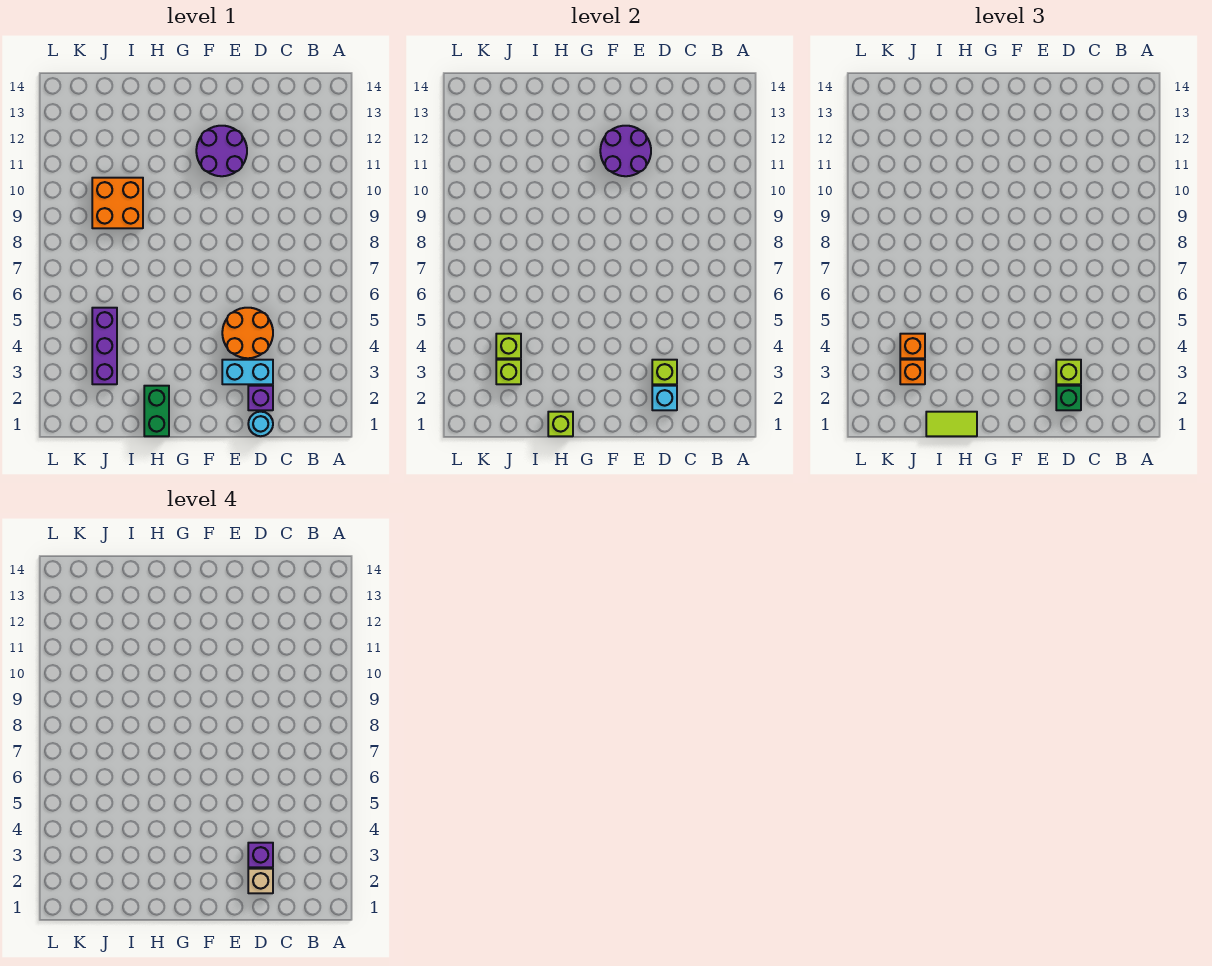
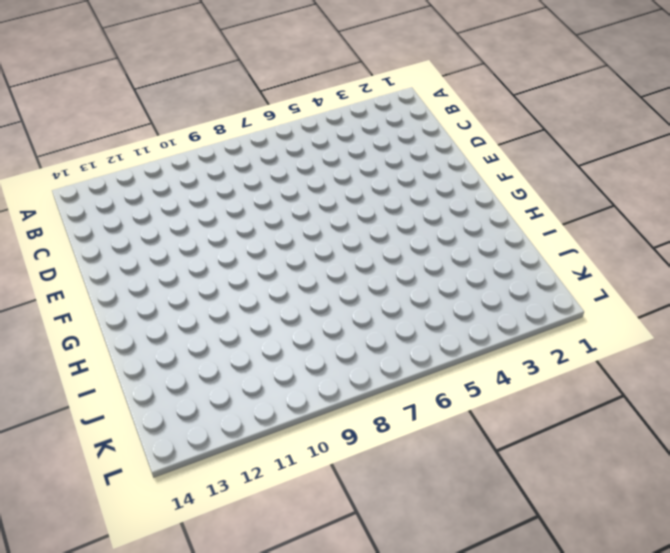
none -> cyan round brick D1 level 1
none -> purple brick D2 level 1
none -> cyan brick D3:E3 level 1

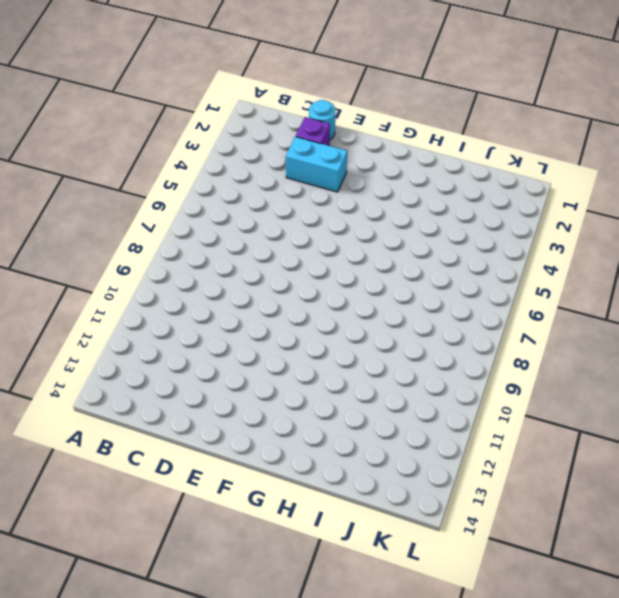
none -> orange round brick D4:E5 level 1
none -> purple round brick E11:F12 level 1
none -> green brick H1:H2 level 1

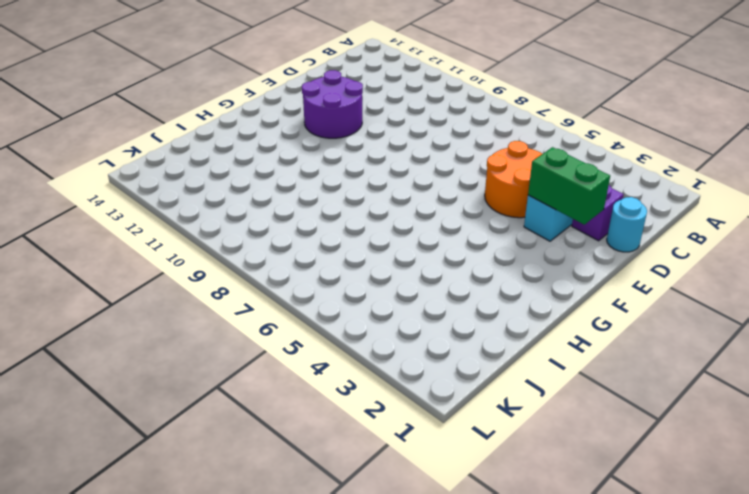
green brick E2:E3 level 2 -> green brick H1:H2 level 1
none -> orange brick I9:J10 level 1
none -> purple brick J3:J5 level 1
none -> cyan brick D2 level 2

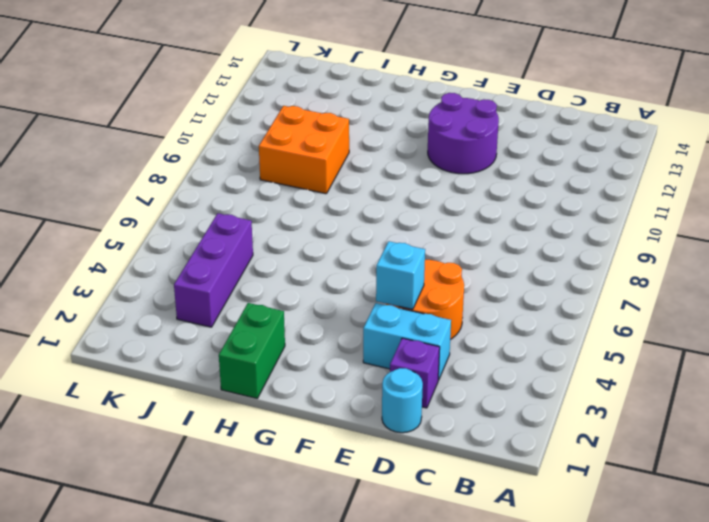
cyan brick E4 level 2 -> cyan brick D2 level 2
none -> lime brick D3 level 2
none -> purple round brick E11:F12 level 2
none -> lime brick H1 level 2

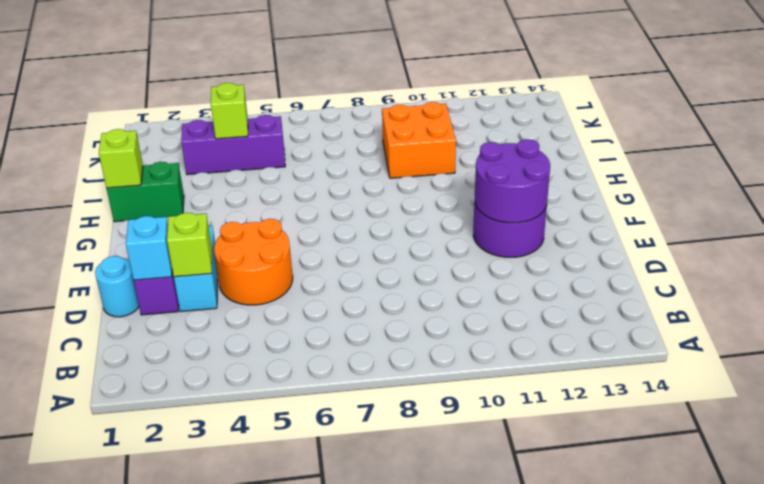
none -> lime brick J3 level 2
none -> green brick D2 level 3
none -> lime brick D3 level 3

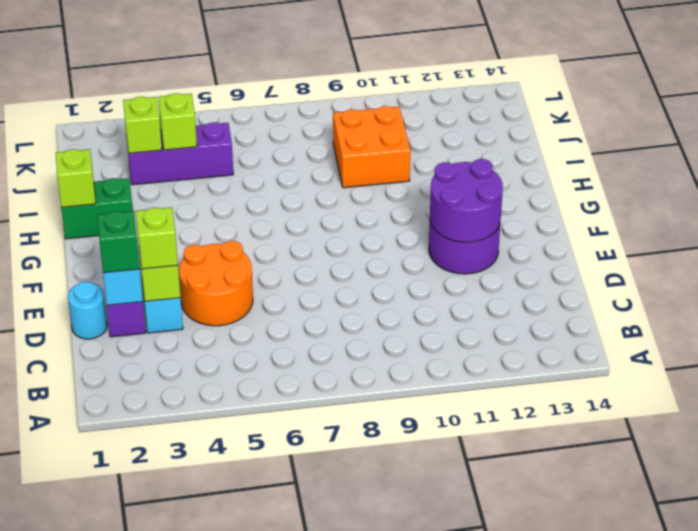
none -> lime tile H1:I1 level 3
none -> orange brick J3 level 3
none -> orange brick J4 level 3

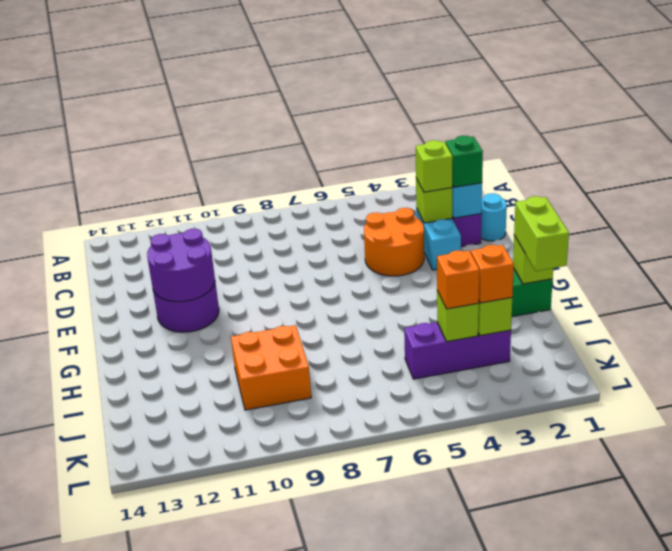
lime brick H1:I1 level 3 -> lime tile H1:I1 level 3
none -> tan brick D2 level 4
none -> purple brick D3 level 4

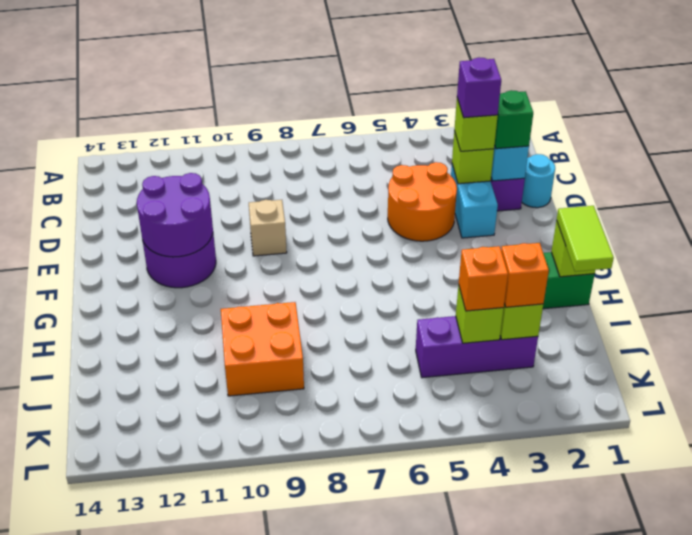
tan brick E9 level 1 -> tan brick D2 level 4

